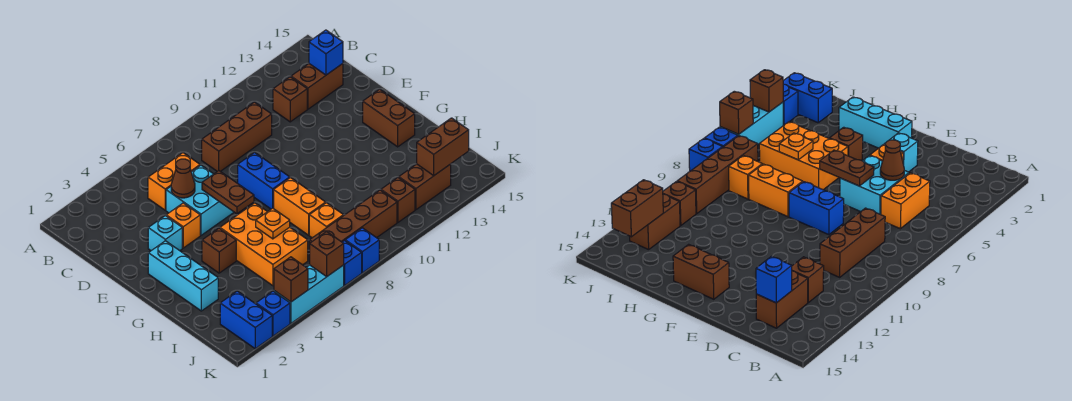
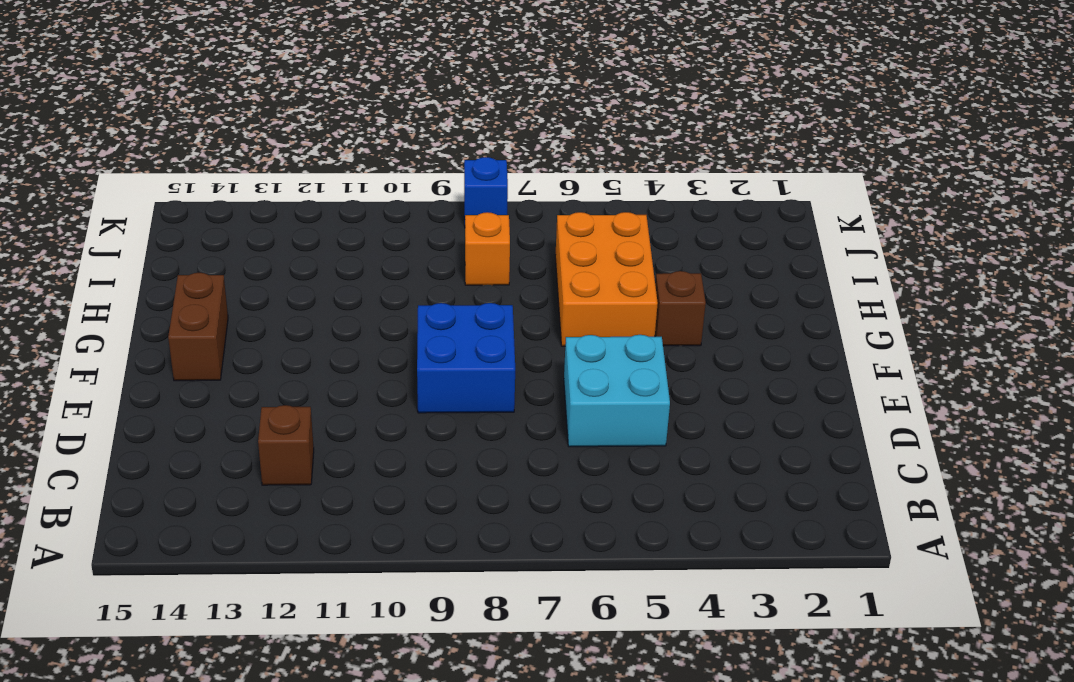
blue brick E8:F9 level 1 -> blue brick E8:F8 level 1
none -> orange brick C5:C6 level 1
none -> brown brick C8:C10 level 1
none -> brown brick C13:C14 level 1

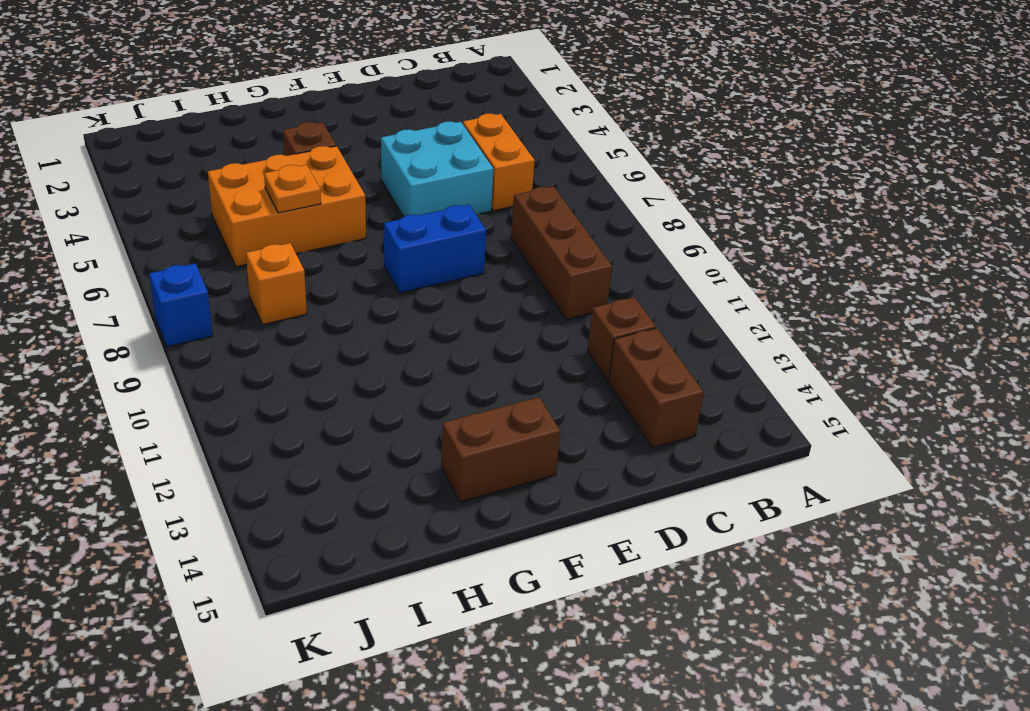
none -> cyan brick E3 level 1
none -> orange brick E4 level 1
none -> cyan brick F2:H2 level 1

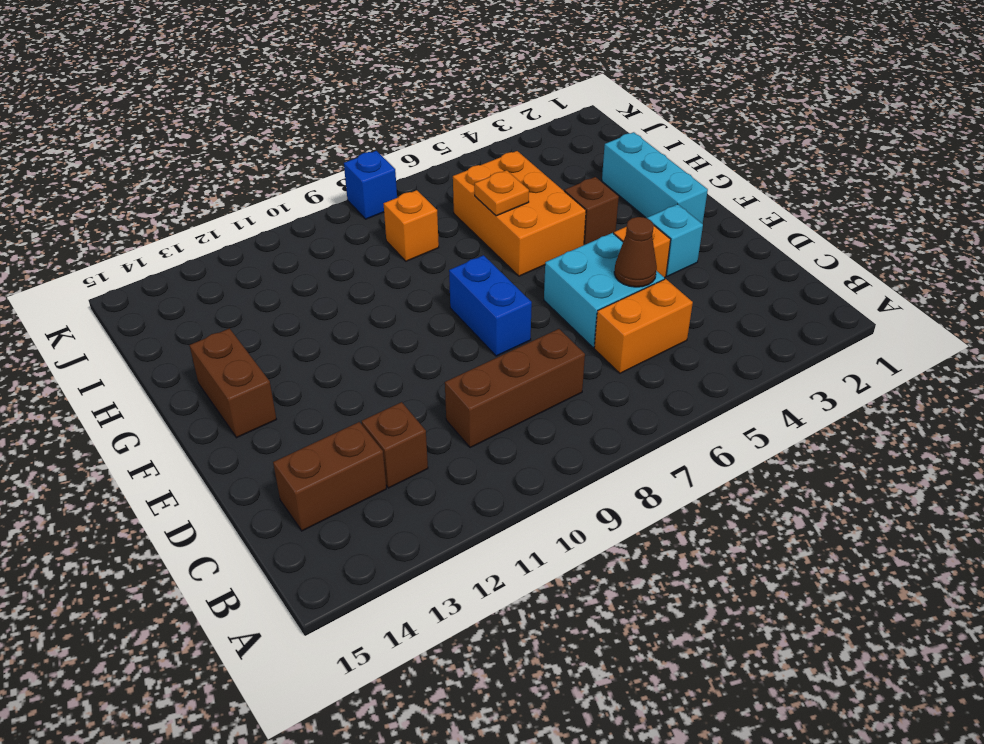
none -> orange brick G8:H8 level 1
none -> blue brick J2:K2 level 1
none -> brown brick J7:J10 level 1

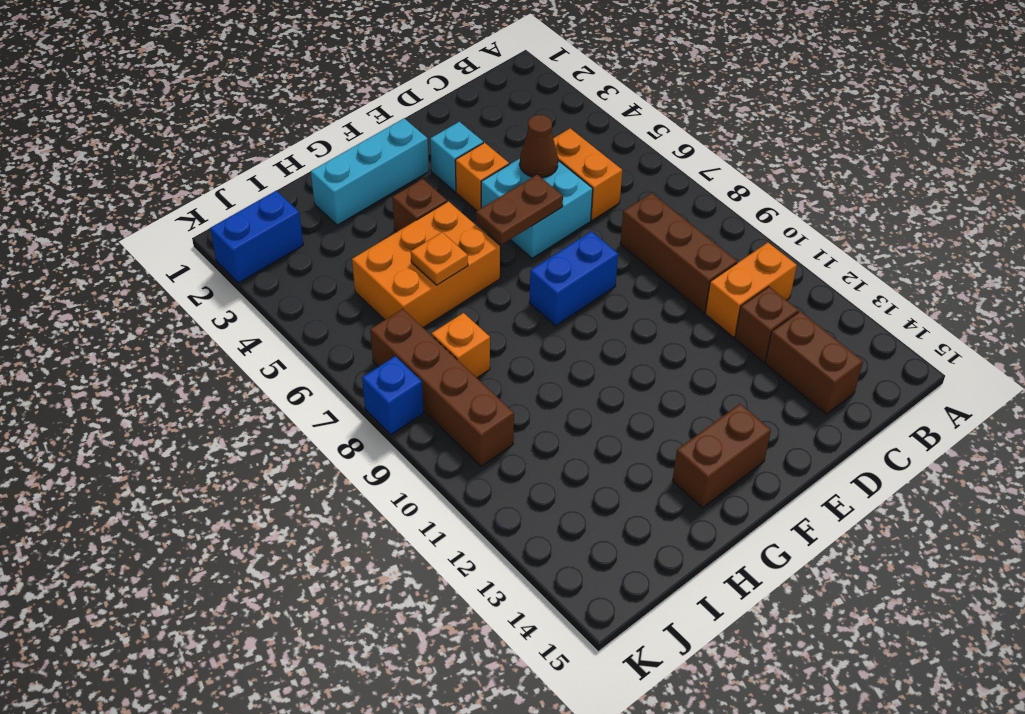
orange brick B11:C11 level 1 -> orange brick G8:H8 level 1
none -> brown brick J11 level 1
none -> brown brick J12:J13 level 1
none -> blue brick K3 level 1

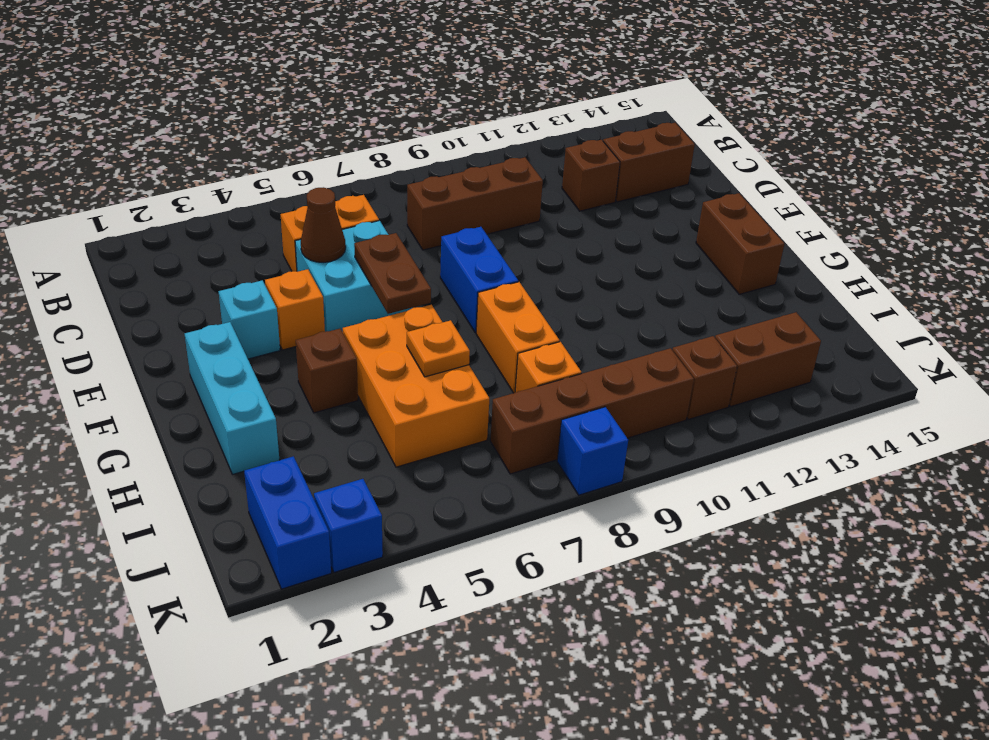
none -> cyan brick K4:K6 level 1
none -> blue brick K7 level 1
none -> blue brick C14 level 2

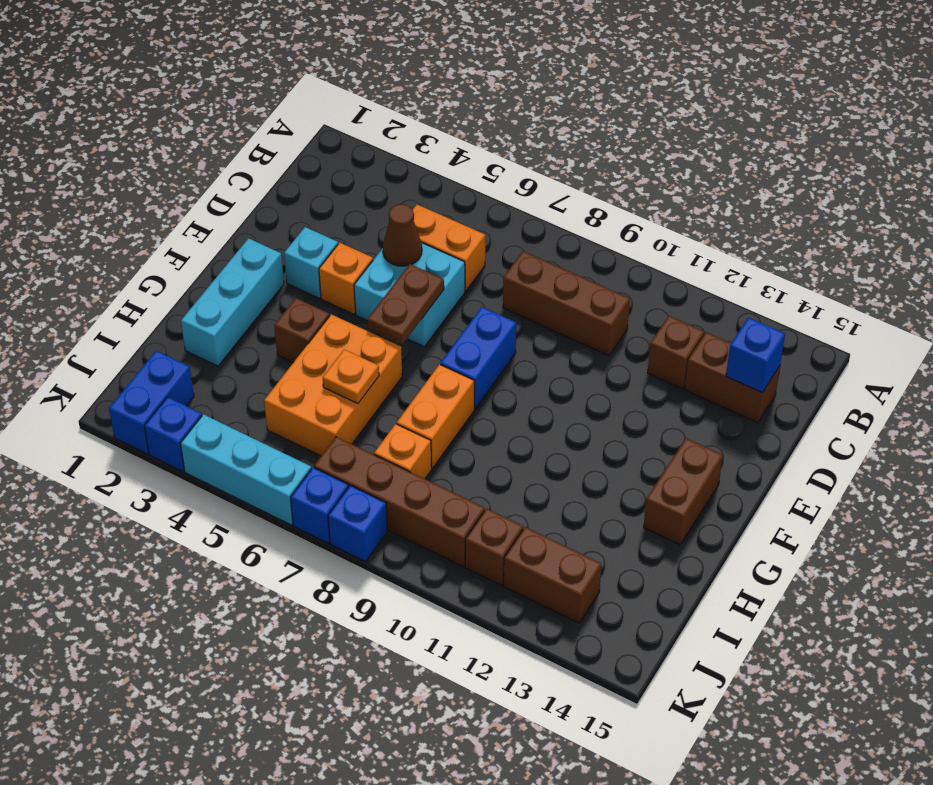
none -> brown brick J13:J14 level 2
none -> brown brick K4 level 2
none -> brown brick K6 level 2

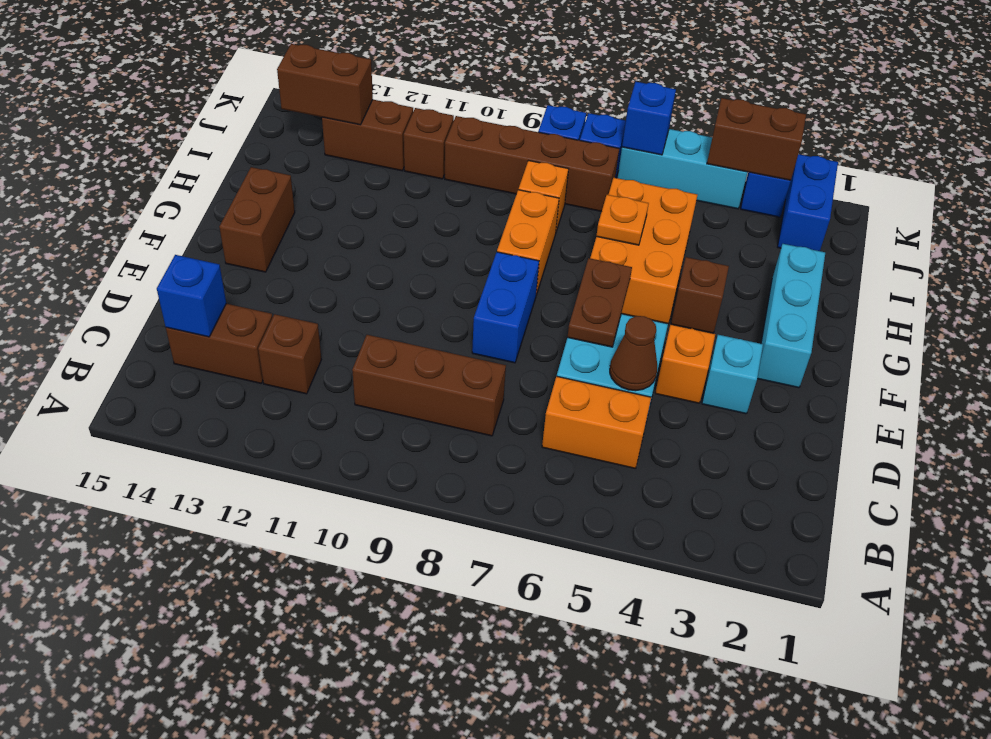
brown brick K3:K4 level 2 -> brown brick K4 level 2
blue brick K6 level 2 -> brown brick K6 level 2

